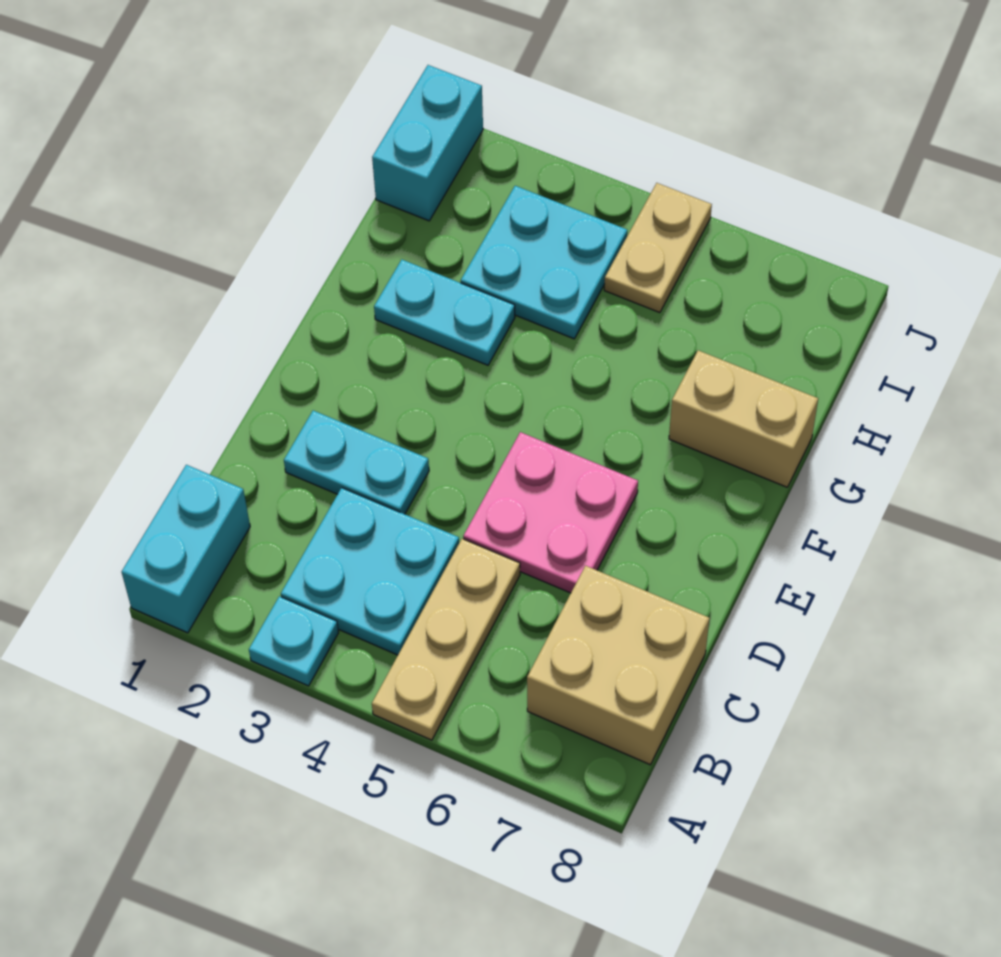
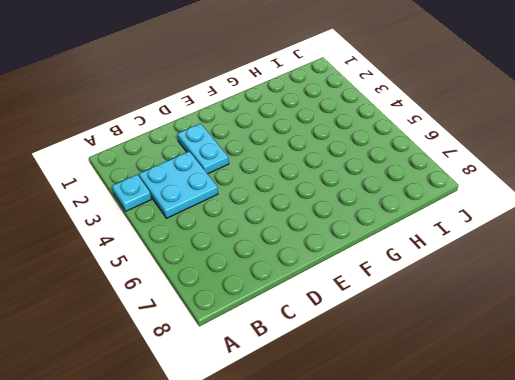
none -> cyan brick A1:B1 level 1
none -> tan plate A5:C5 level 1
none -> tan brick B7:C8 level 1

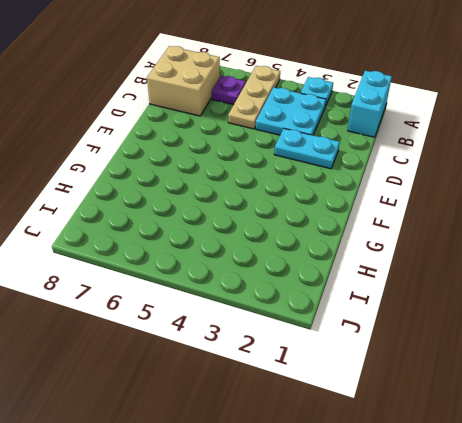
purple plate B6 level 1 -> none
none -> pink plate D5:E6 level 1
none -> cyan plate G2:G3 level 1
none -> tan brick G7:G8 level 1

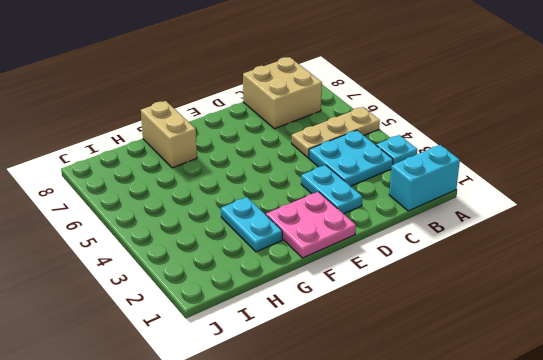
pink plate E1:F2 level 1 -> pink plate D5:E6 level 1
none -> cyan plate H3:I4 level 1
none -> cyan brick I1:J1 level 1
none -> tan plate I5:J5 level 1

